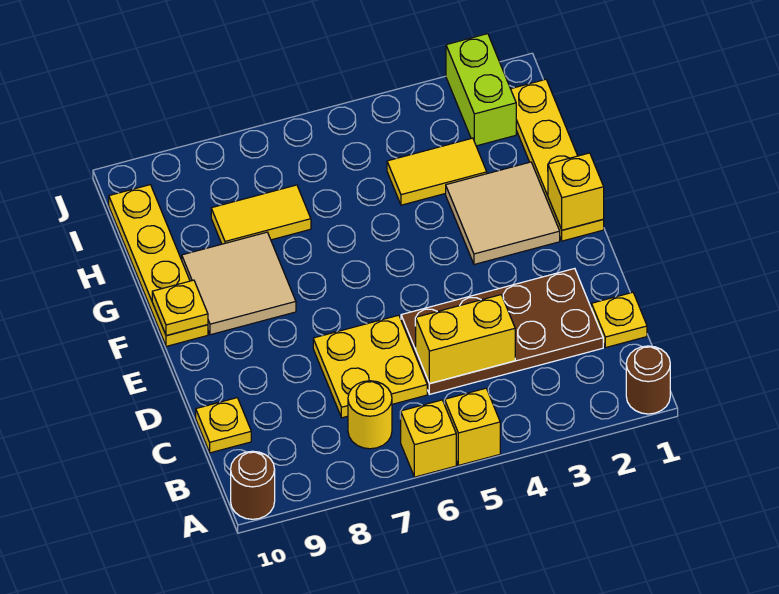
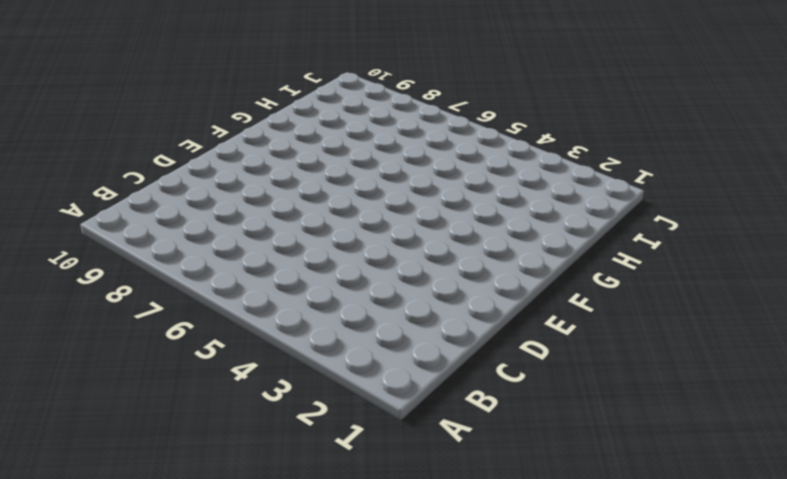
none -> brown round brick A1 level 1
none -> yellow brick A5 level 1
none -> yellow brick A6 level 1

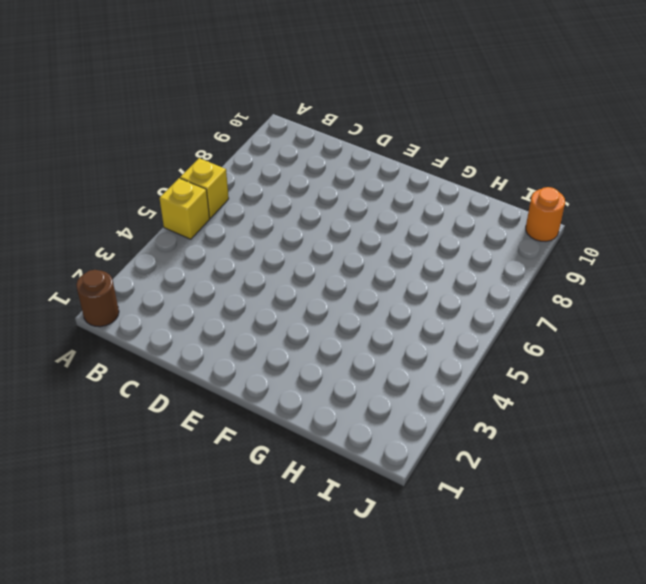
orange round brick J10 level 1 -> none
none -> brown round brick A10 level 1
none -> yellow round brick B7 level 1
none -> yellow plate C1 level 1

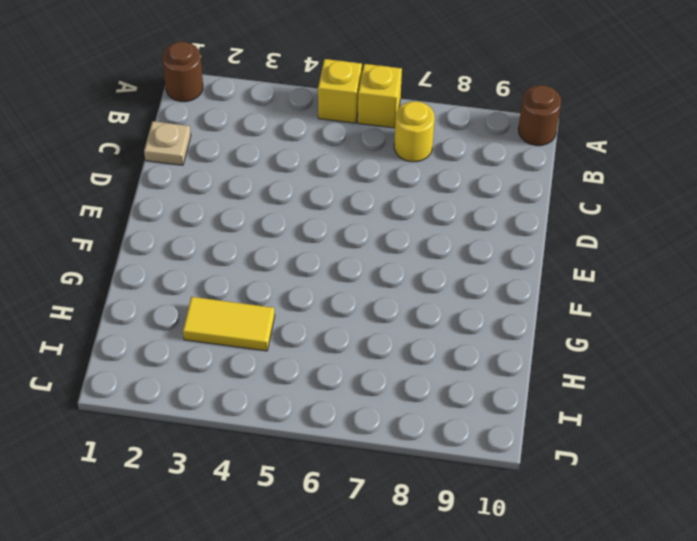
tan plate C1 level 1 -> yellow plate C1 level 1
none -> brown plate C2:D5 level 1
none -> yellow plate C6:D7 level 1
none -> yellow plate C10 level 1

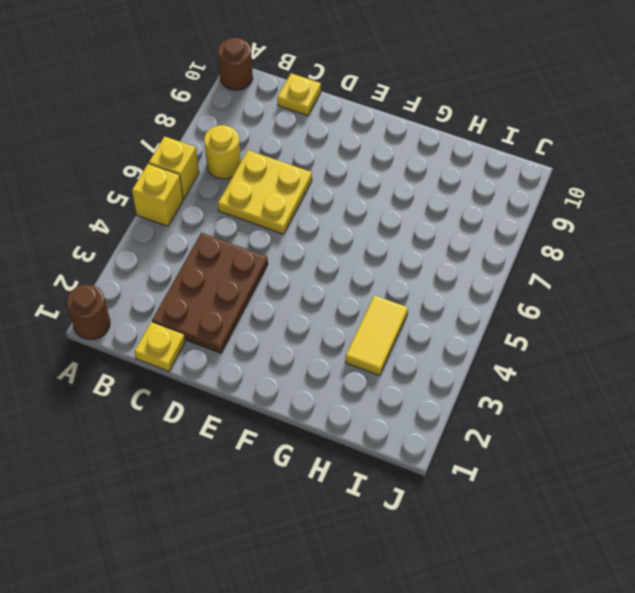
brown plate C2:D4 level 1 -> brown plate C2:D5 level 1
none -> yellow plate F1:I1 level 1
none -> tan tile F2:G3 level 1
none -> tan tile F8:G9 level 1

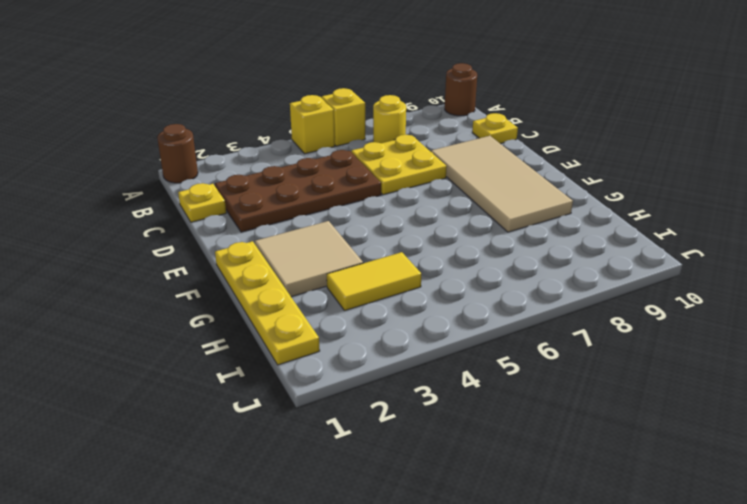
tan tile D8:G9 level 1 -> tan tile F8:G9 level 1
none -> yellow plate F10:I10 level 1
none -> yellow tile H7:H8 level 1
none -> lime brick I2:J2 level 1

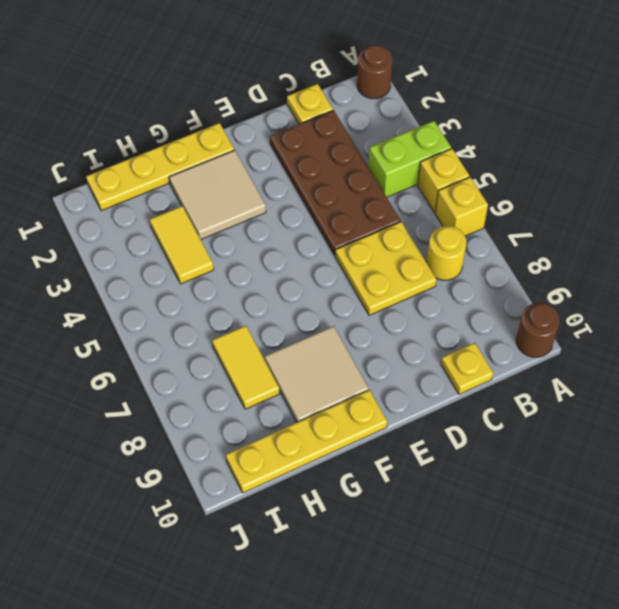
lime brick A4:B4 level 1 -> lime brick I2:J2 level 1
none -> yellow brick C4:C5 level 2
none -> yellow brick F1 level 2
none -> yellow plate F10 level 2

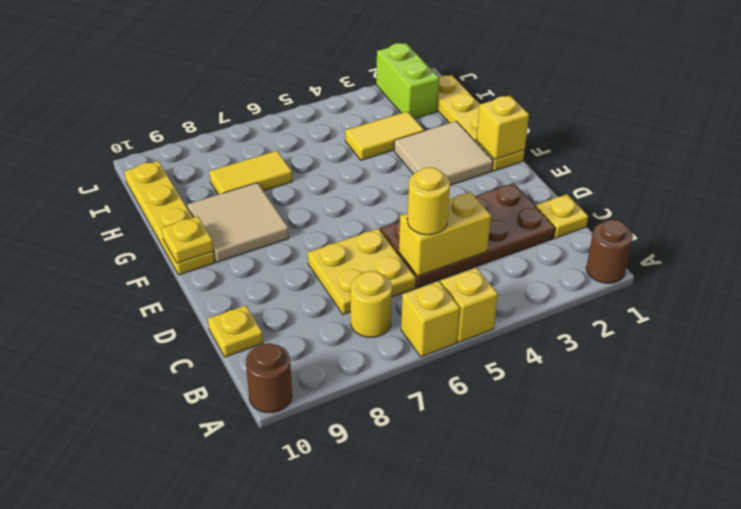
yellow round brick C5 level 3 -> none

